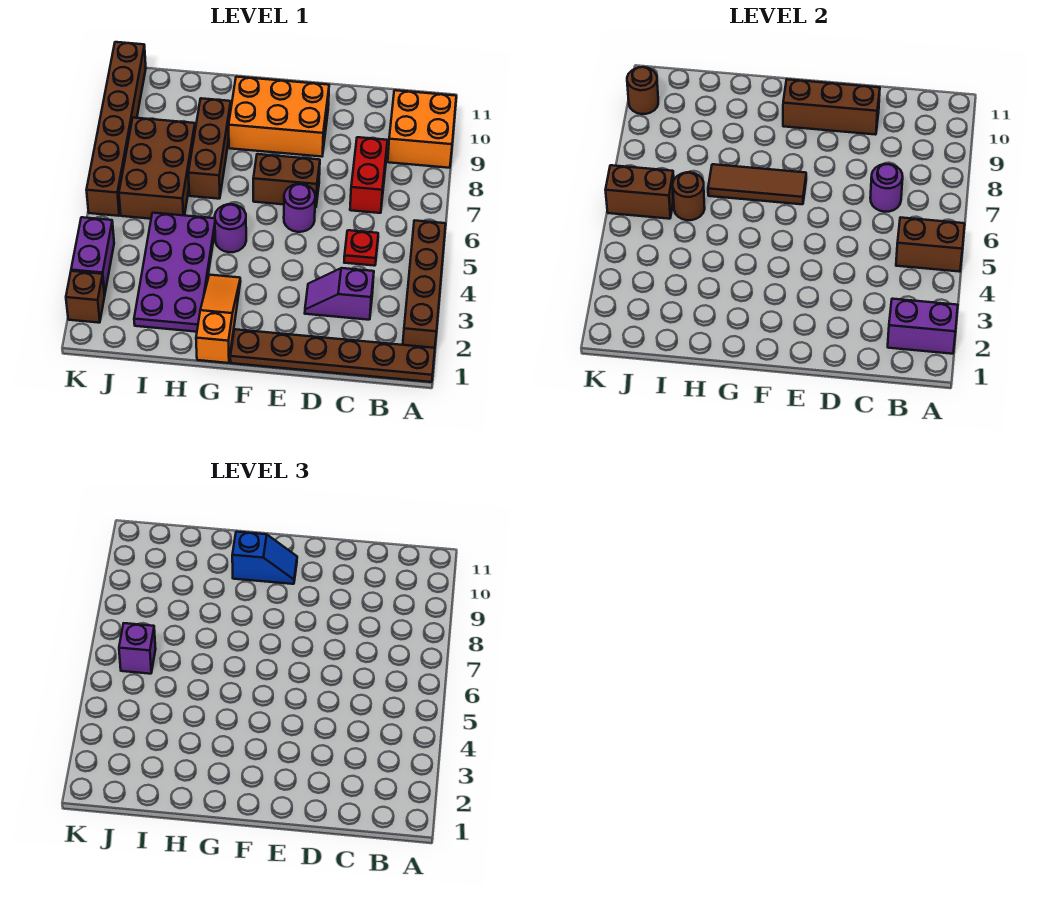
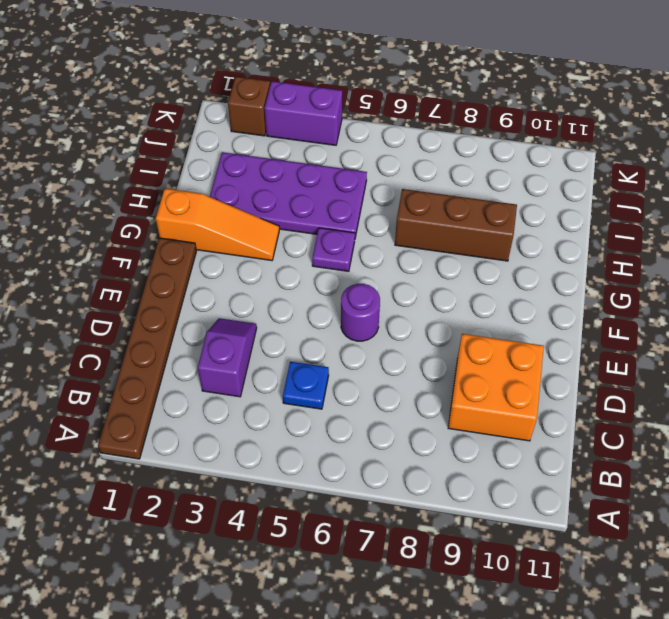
blue plate C5 level 1 -> red plate C5 level 1
orange brick C9:D10 level 1 -> orange brick A9:B10 level 1
purple plate G5 level 1 -> purple round brick G5 level 1
none -> brown brick A2:A5 level 1
none -> red brick C7:C8 level 1
none -> brown brick E7:F7 level 1

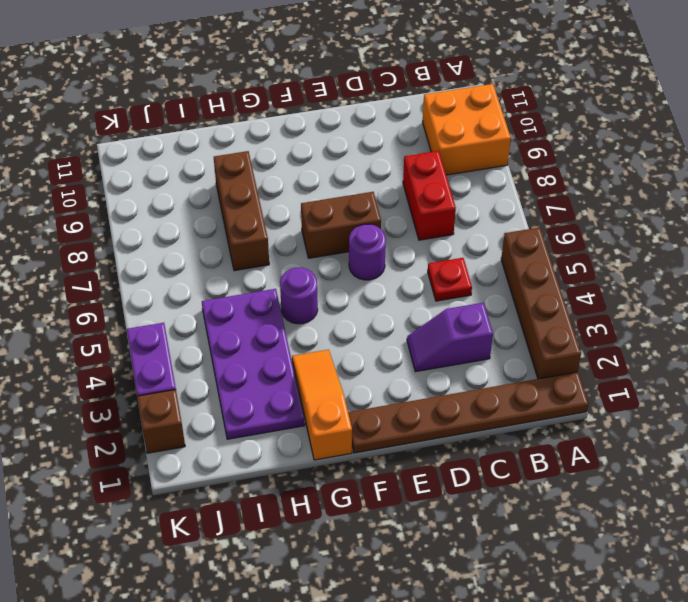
none -> orange brick E9:G10 level 1
none -> brown brick I6:J8 level 1
none -> brown brick K6:K11 level 1

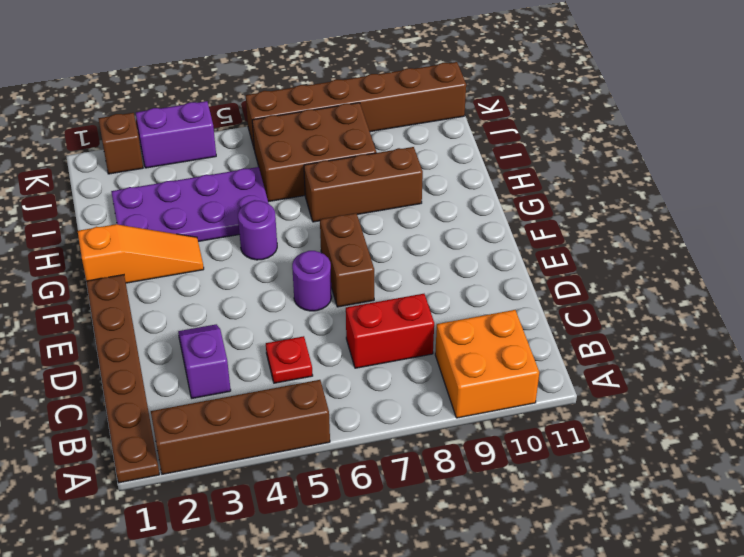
none -> orange brick E9:G10 level 1
none -> purple brick A2:B2 level 2
none -> brown brick A5:B5 level 2

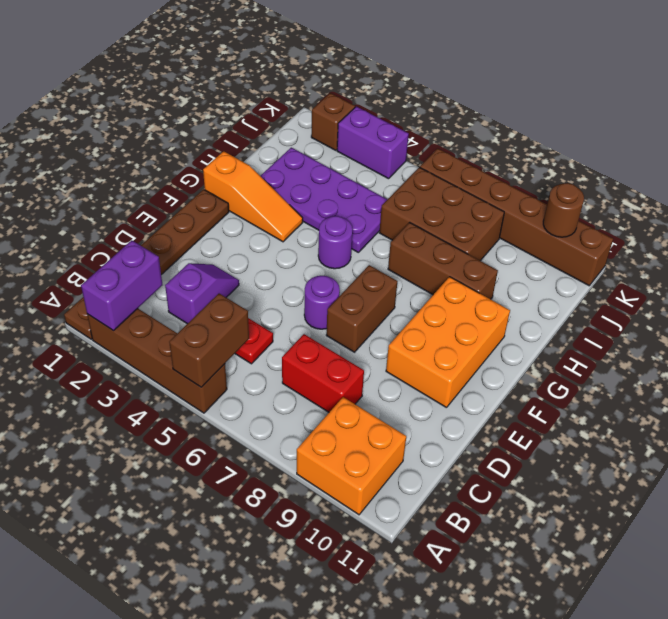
none -> purple round brick C7 level 2
none -> brown brick D10:F10 level 2
none -> brown tile F7:H7 level 2

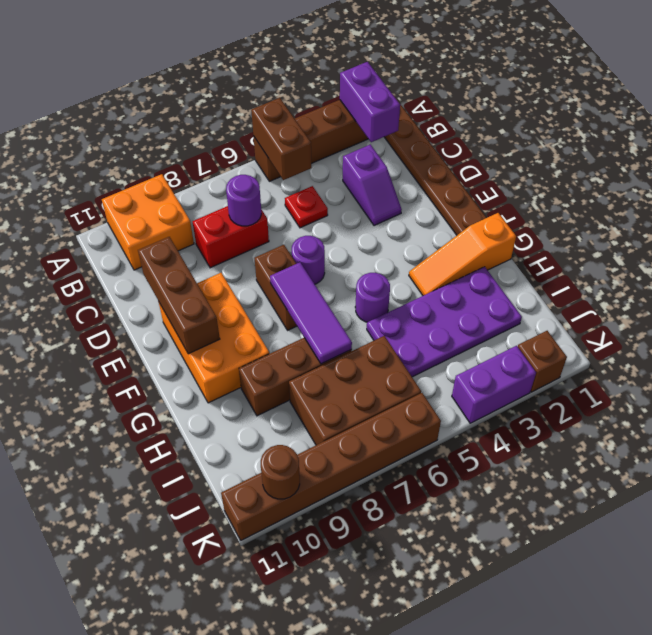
purple tile F7:H7 level 2 -> brown tile F7:H7 level 2
none -> brown round brick I6 level 2
none -> brown brick J6:K6 level 2
none -> blue slope F10:G10 level 3 top G

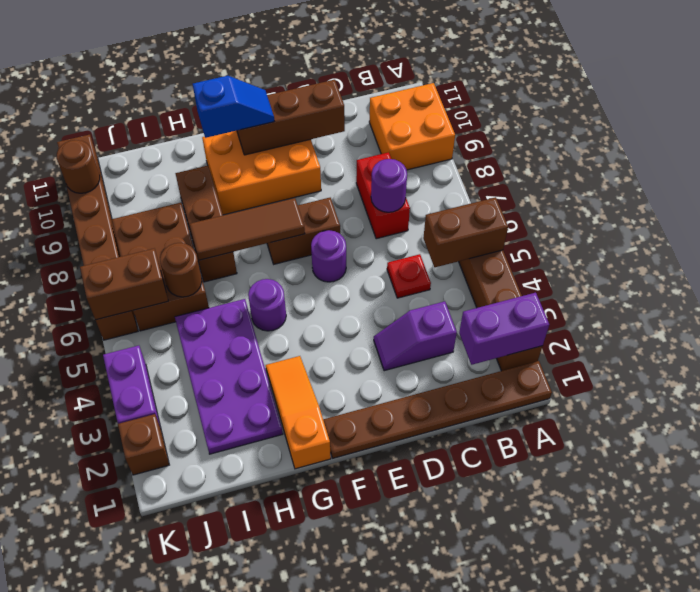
none -> purple brick J6 level 3

